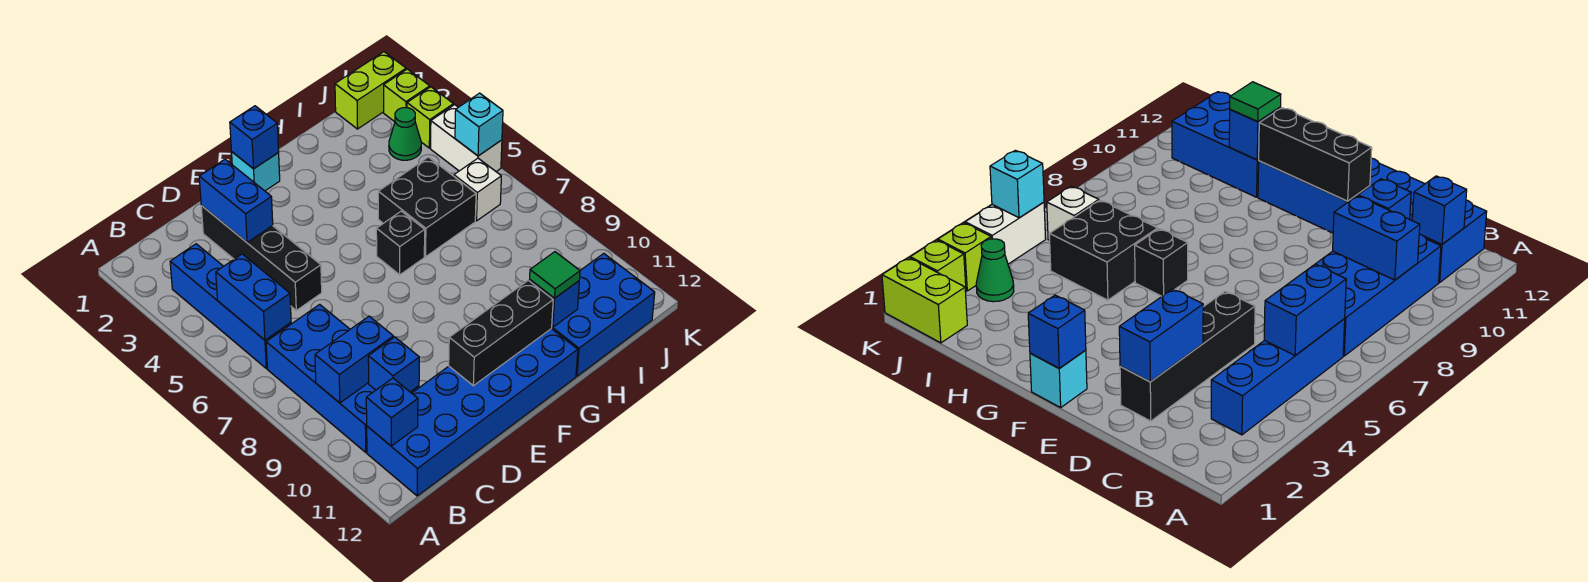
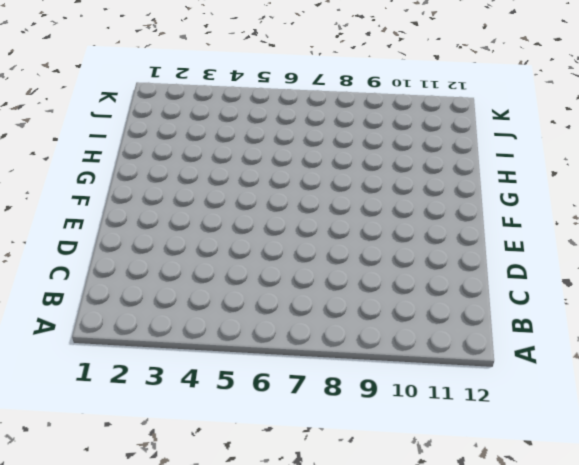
none -> blue brick B3:B6 level 1
none -> blue brick B7:C10 level 1
none -> blue brick B11:G12 level 1

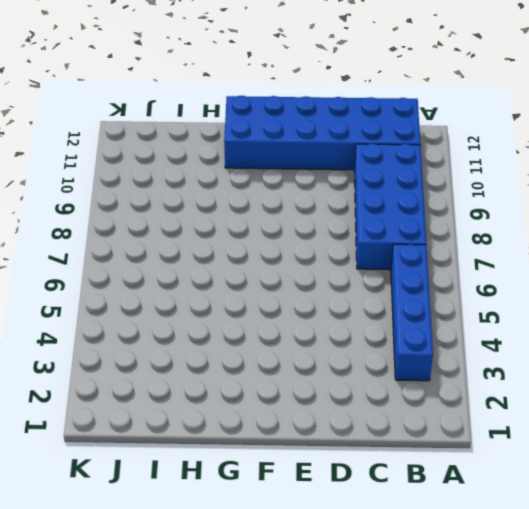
none -> black brick D2:D5 level 1
none -> cyan brick F1 level 1
none -> black brick G6 level 1

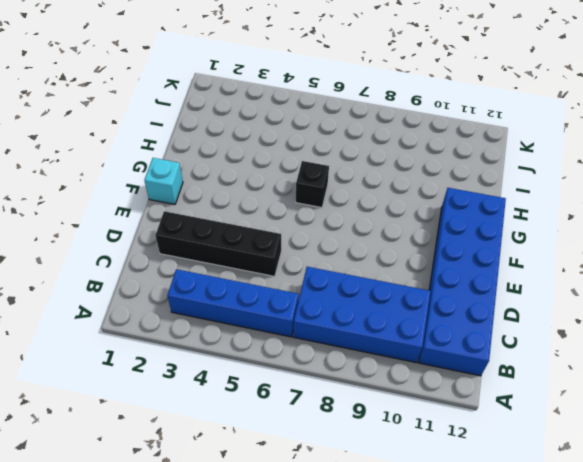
none -> black brick H5:I6 level 1
none -> blue brick H11:J12 level 1
none -> lime brick J1:K1 level 1

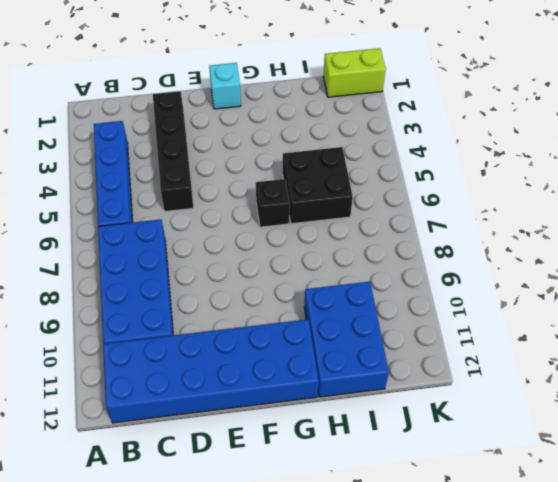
blue brick H10:I12 level 1 -> blue brick H11:J12 level 1
none -> green cone J3 level 1
none -> white brick J6 level 1
none -> lime brick K2 level 1

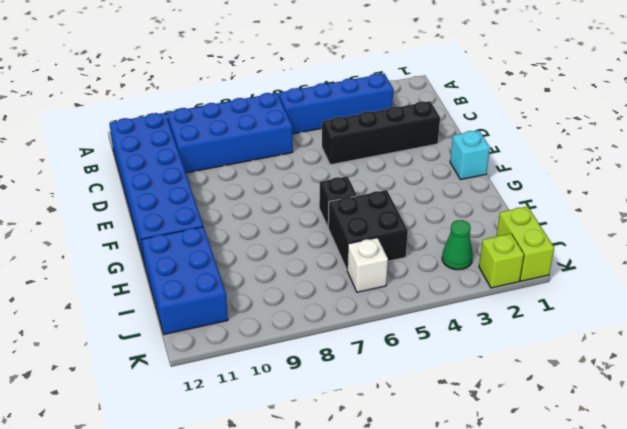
none -> lime brick K3 level 1
none -> white brick K4:K5 level 1
none -> blue brick B5:B6 level 2

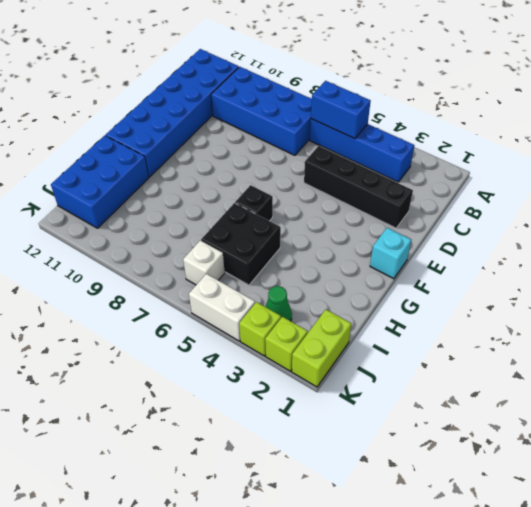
none -> blue brick B9:C9 level 2
none -> blue brick B11 level 2
none -> blue brick C10 level 2

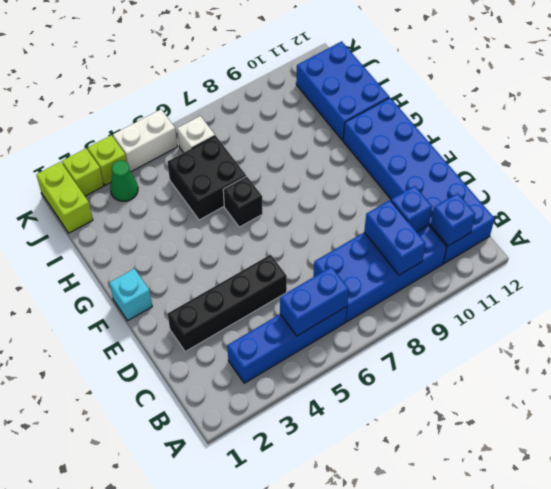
none -> blue brick D2:D3 level 2
none -> black brick E11:G11 level 2
none -> blue brick F1 level 2

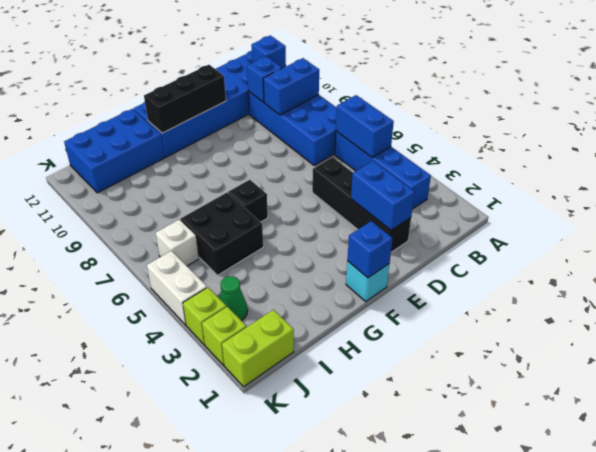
none -> blue brick H11 level 2
none -> cyan brick K5 level 2
none -> green tile H11 level 3

